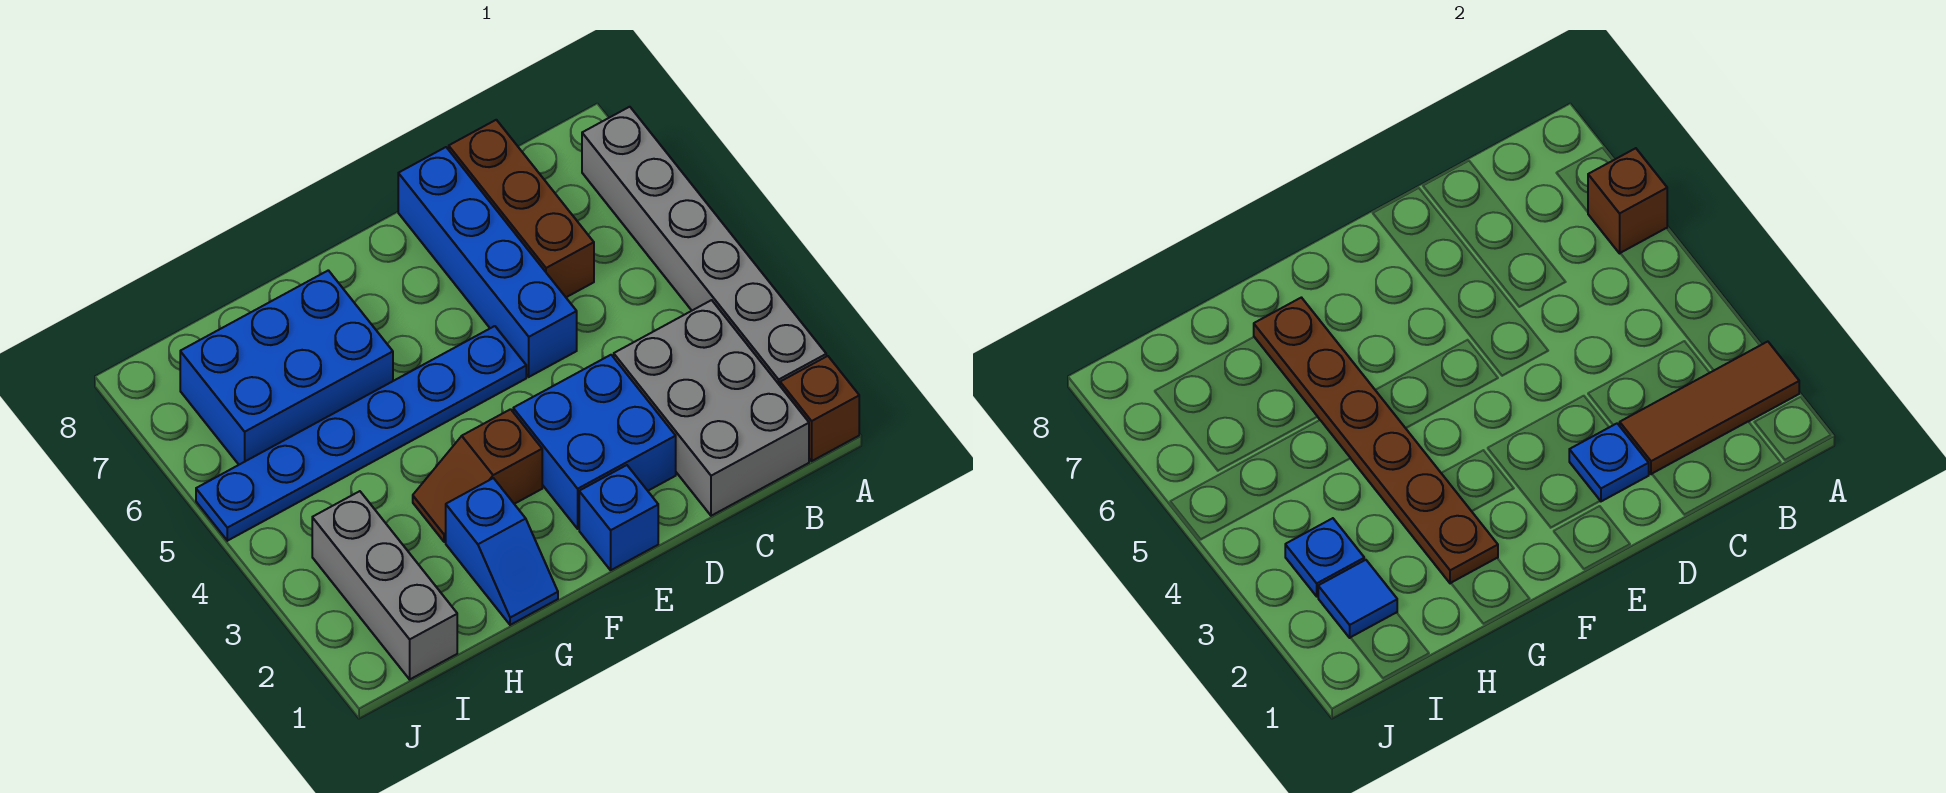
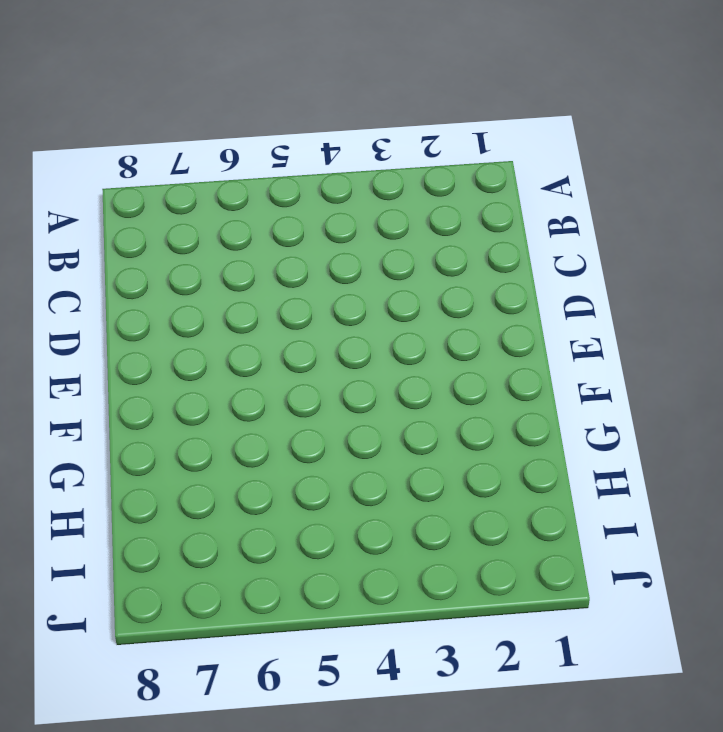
none -> brown brick A1 level 1
none -> grey brick A2:A7 level 1
none -> grey brick B1:C3 level 1

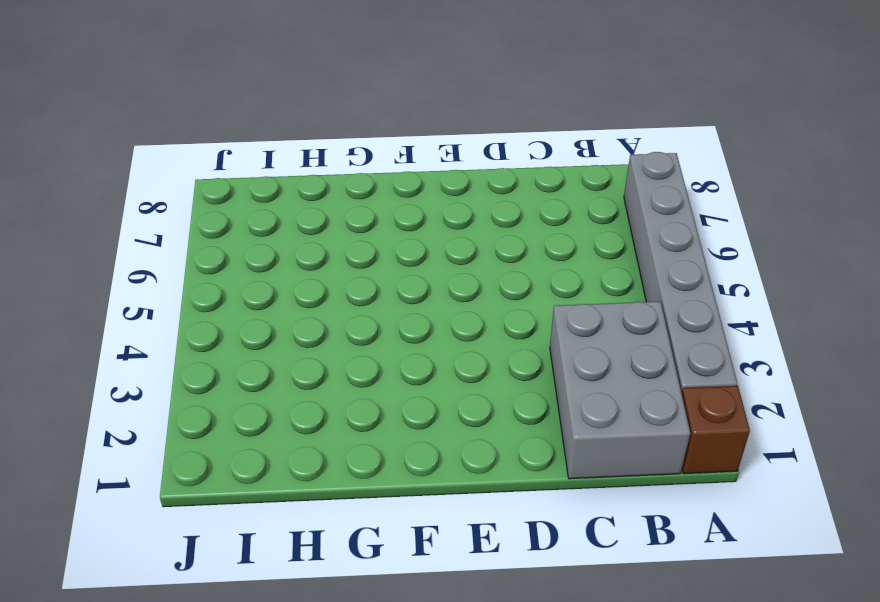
none -> brown brick C6:C8 level 1
none -> blue brick D2:E3 level 1
none -> blue brick D5:D8 level 1

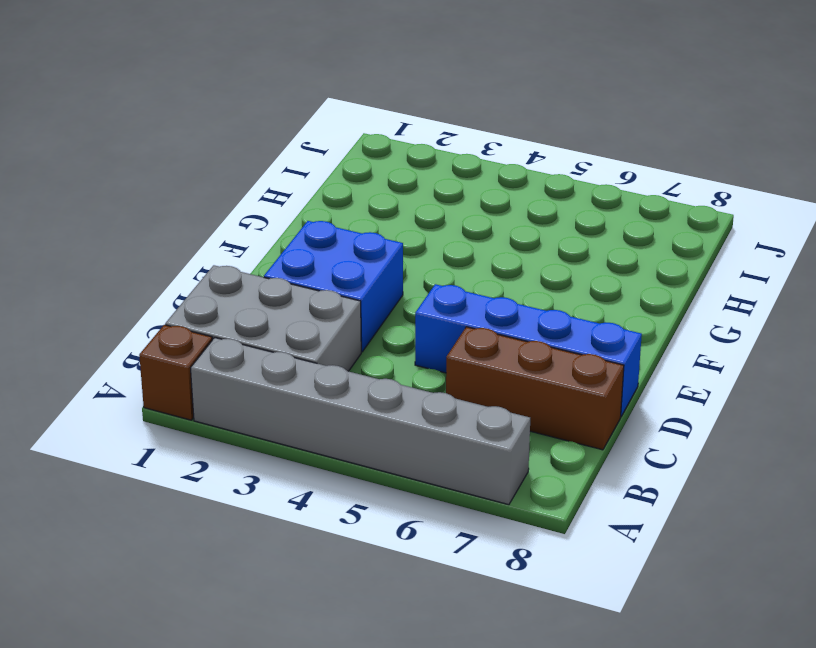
none -> blue brick E1 level 1
none -> blue plate E5:J5 level 1
none -> brown slope F3:G3 level 1 top F

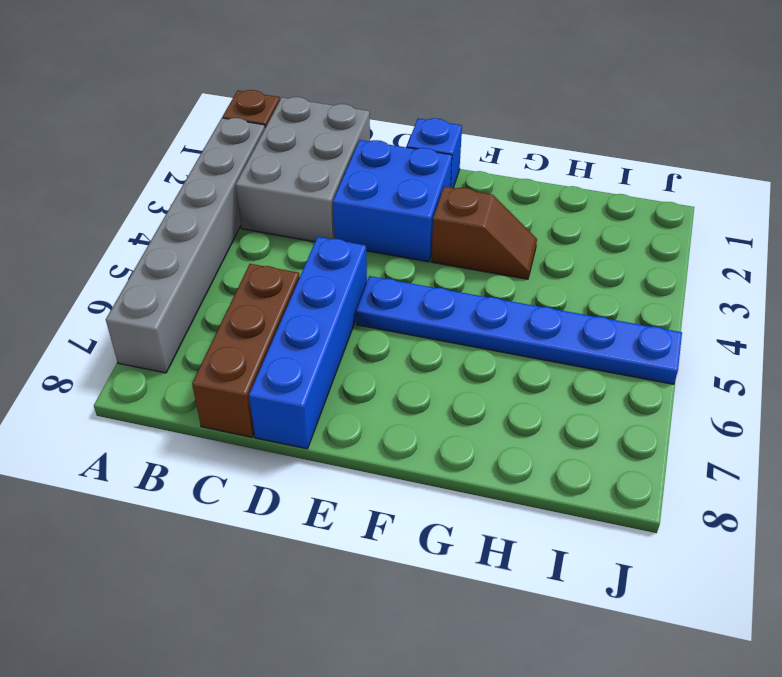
none -> blue slope G1:G2 level 1 top 2
none -> blue brick G6:I7 level 1
none -> grey brick I1:I3 level 1

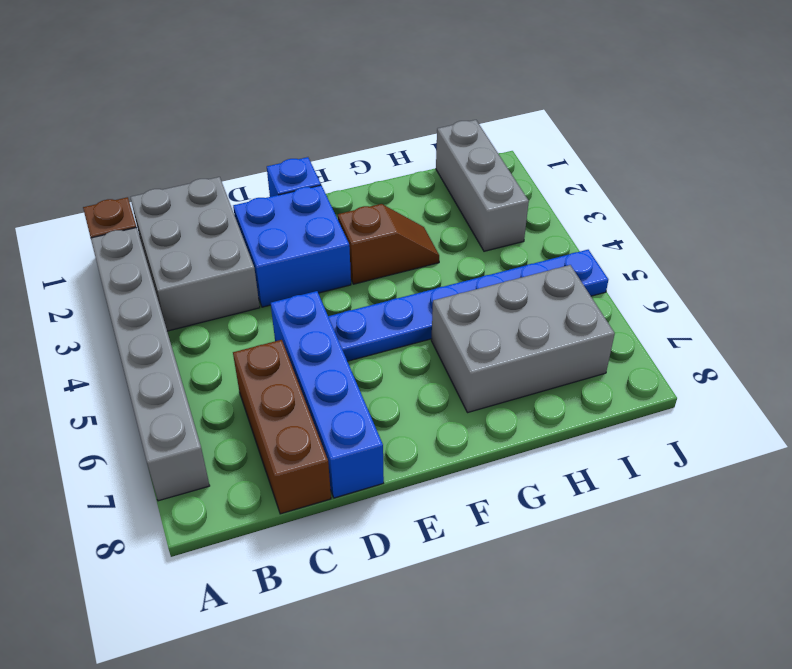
grey brick G6:I7 level 1 -> blue brick G6:I7 level 1
none -> blue slope G1:G2 level 1 top 2
none -> brown tile A2:C2 level 2
none -> brown brick A6 level 2

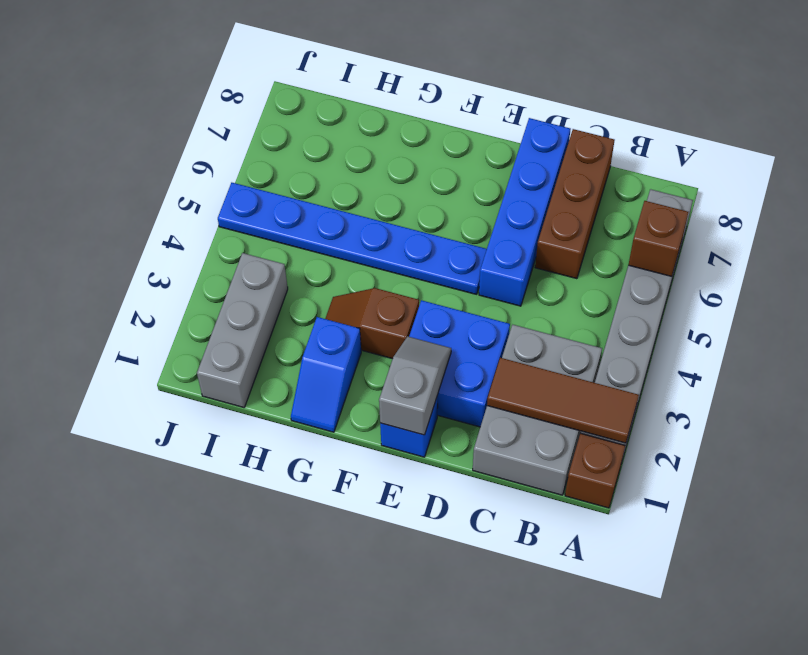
grey slope E1:E2 level 2 top 1 -> none
none -> blue brick G6:I7 level 1
none -> blue plate D2 level 2
none -> brown plate G2:G7 level 2

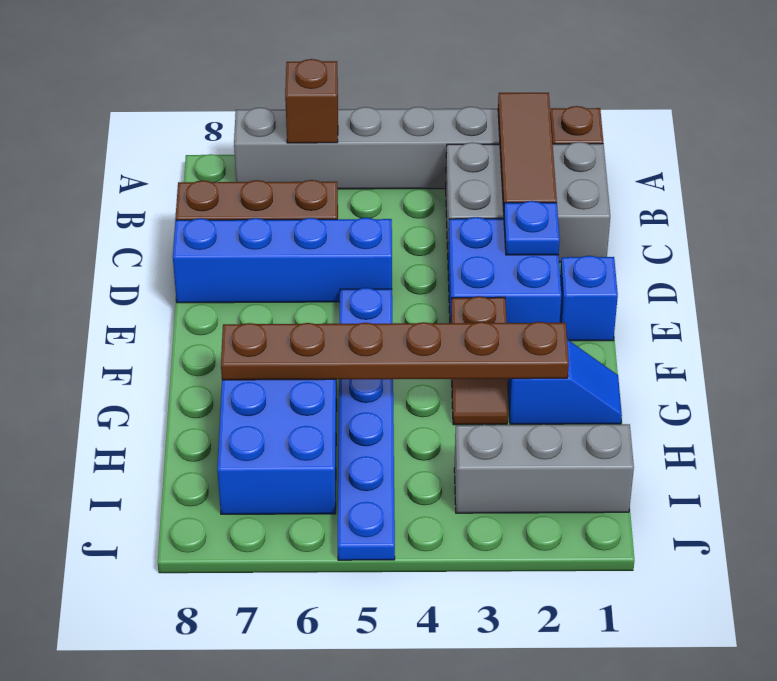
none -> blue tile I2 level 2
none -> blue plate I3 level 2

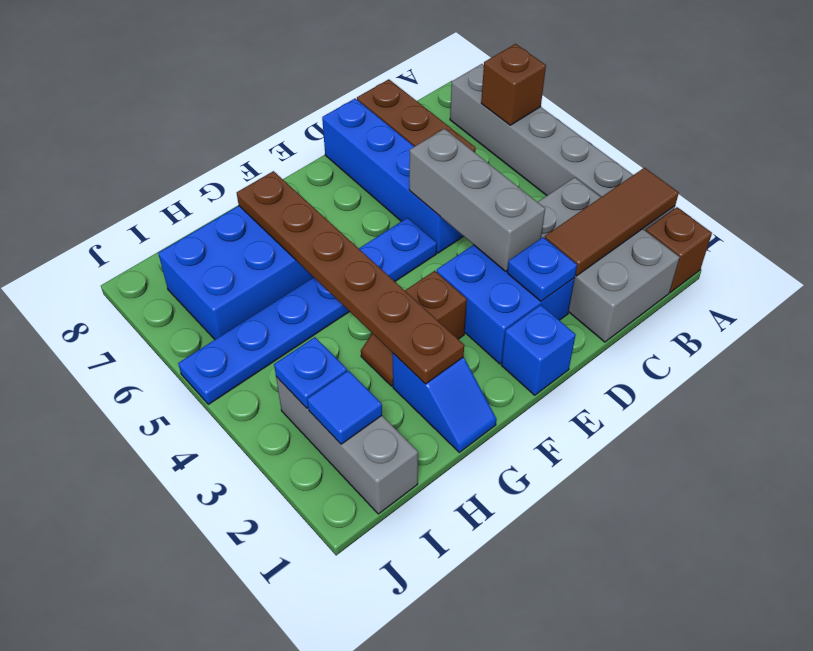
grey brick D3:D5 level 2 -> none

